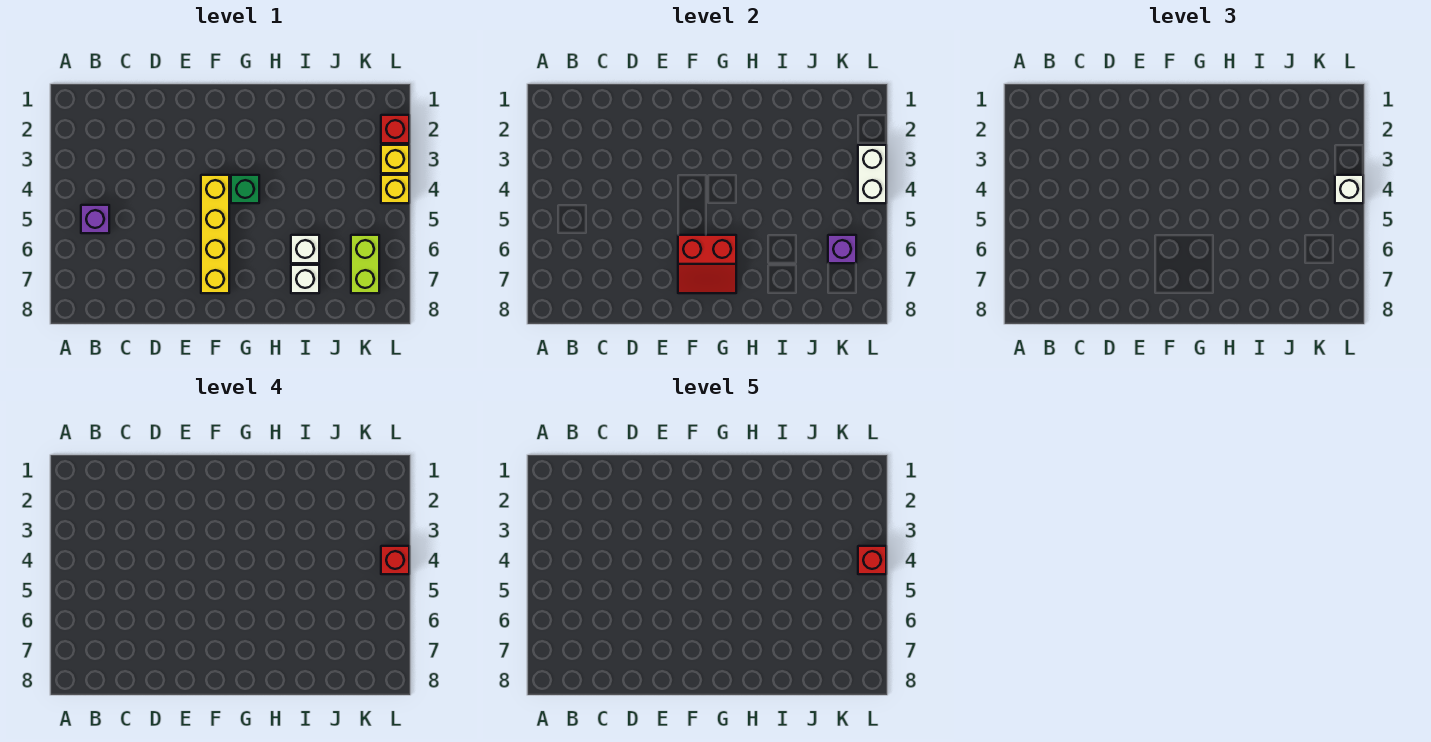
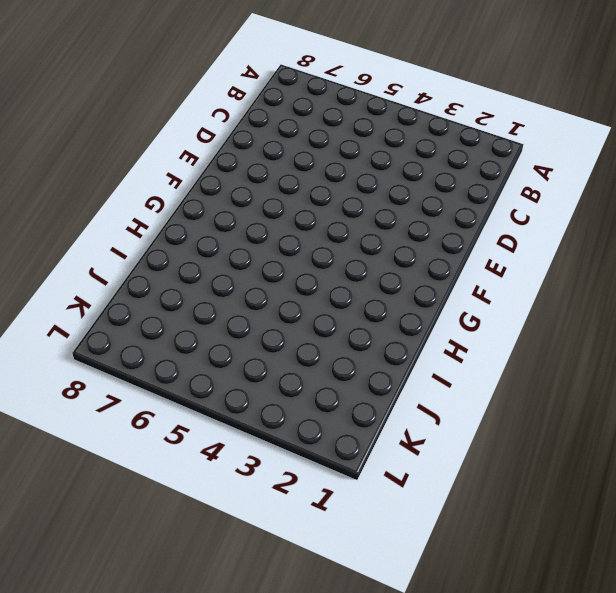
none -> purple brick B5 level 1
none -> yellow brick F4:F7 level 1
none -> green brick G4 level 1

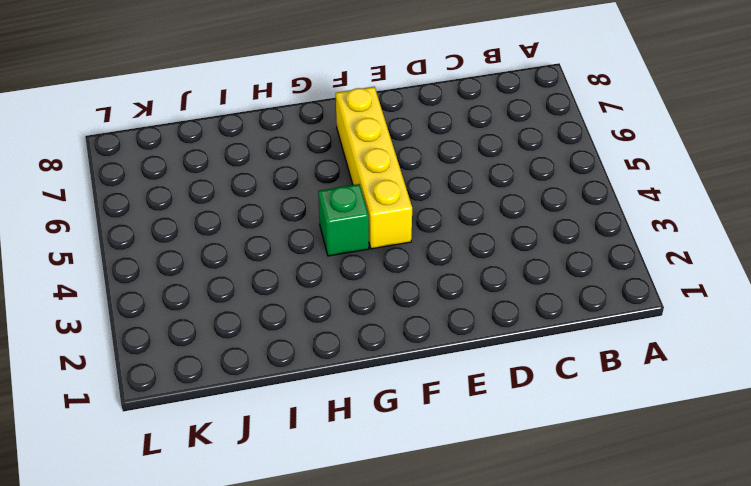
none -> purple brick B5 level 1
none -> white brick I6 level 1
none -> white brick I7 level 1

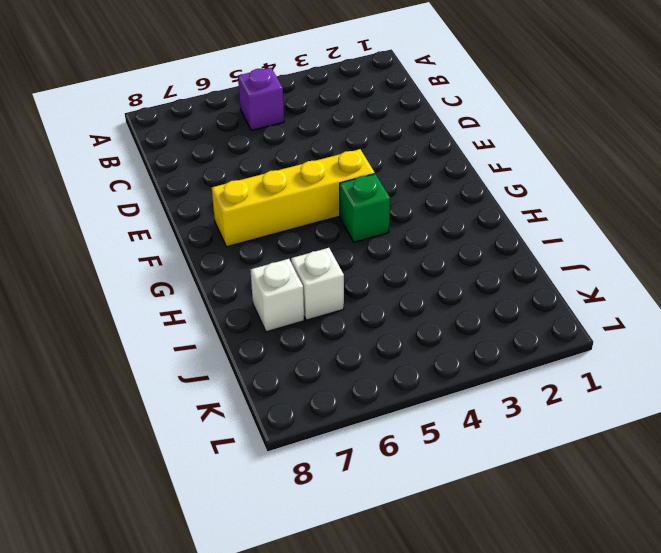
none -> lime brick K6:K7 level 1
none -> red brick L2 level 1
none -> yellow brick L3 level 1

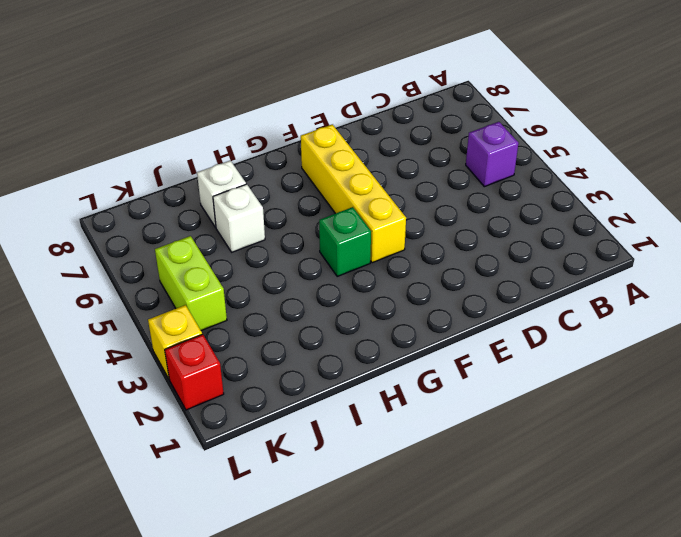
lime brick K4:K5 level 1 -> lime brick K6:K7 level 1
none -> yellow brick L4 level 1
none -> red slope F6:G7 level 2 top 6
none -> purple brick K6 level 2

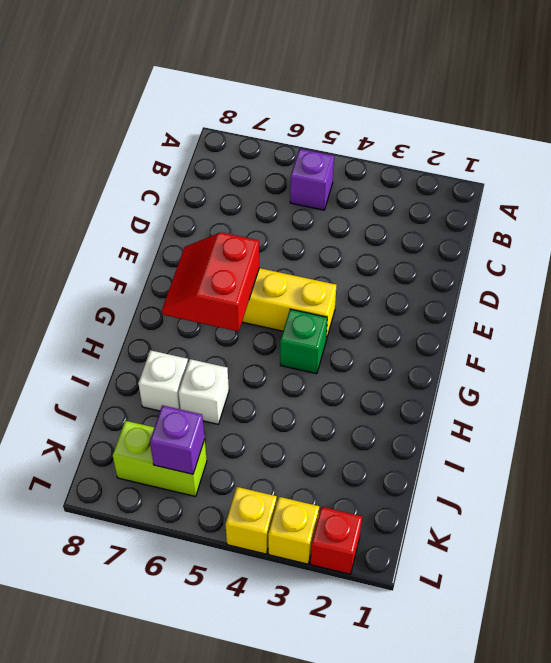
none -> white brick L3:L4 level 2
none -> white brick L4 level 3
none -> red brick L4 level 4

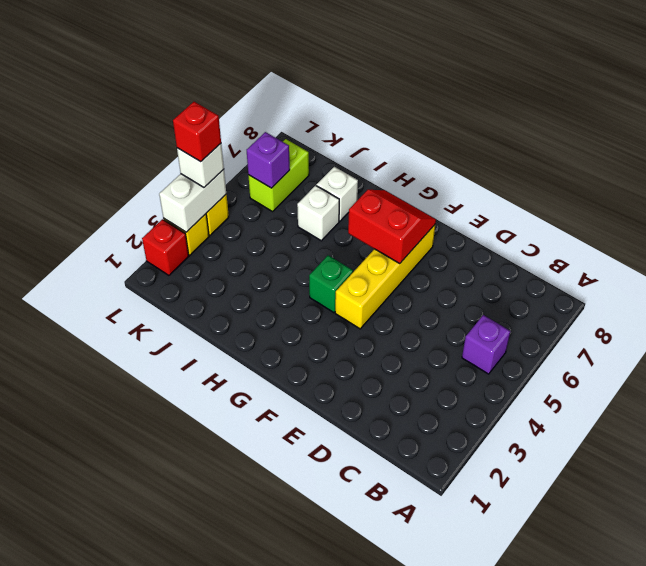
none -> red brick L4 level 5

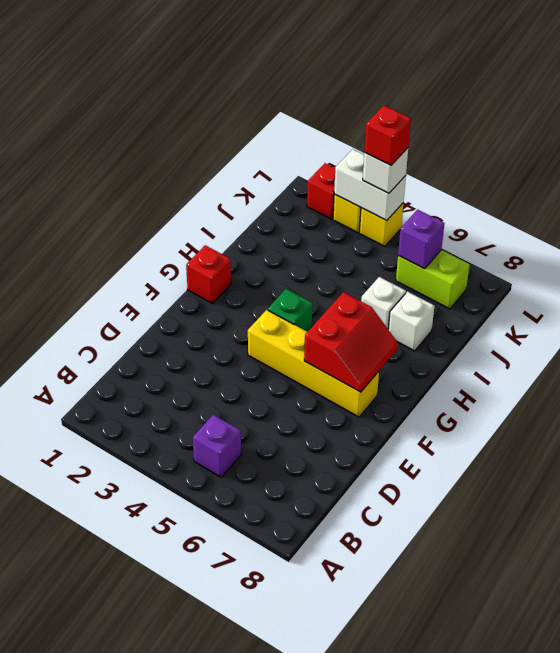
red brick G1 level 1 -> red brick L4 level 5

